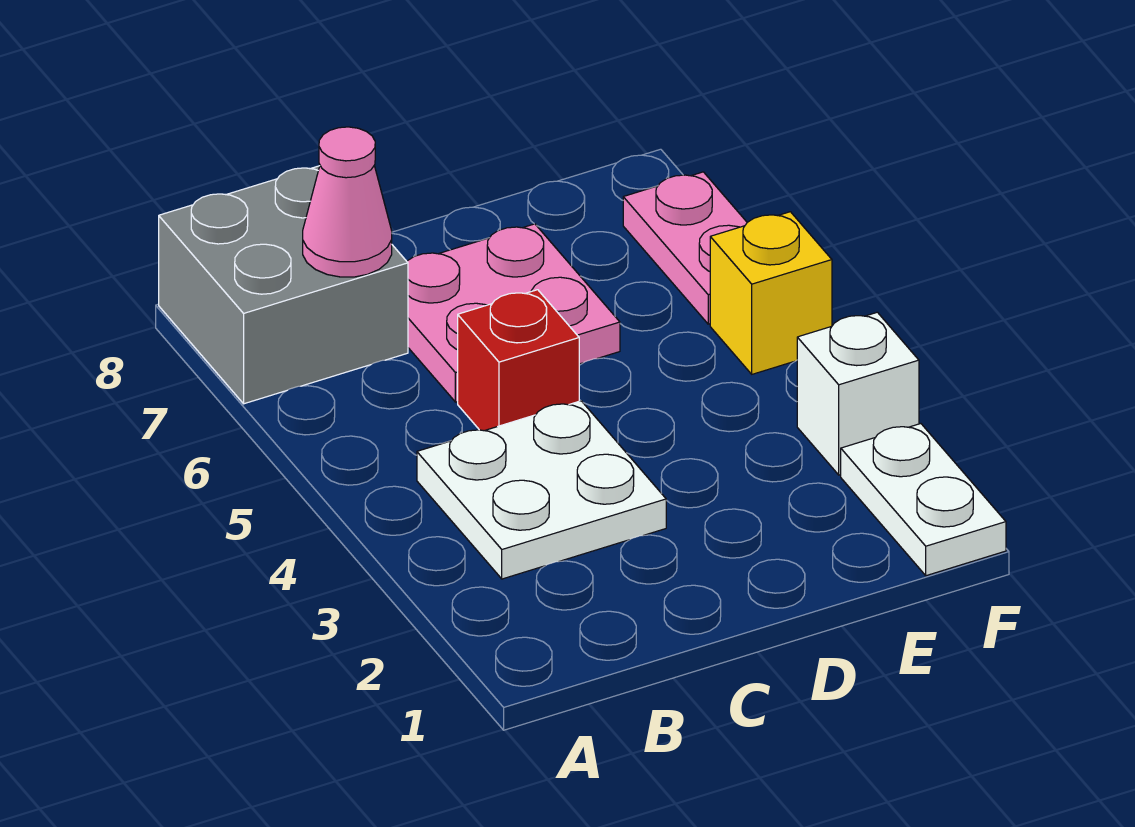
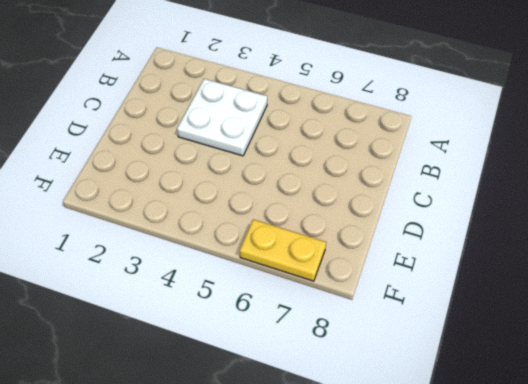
yellow plate F6:F7 level 1 -> pink plate F6:F7 level 1
none -> grey brick A7:B8 level 1
none -> red brick C5 level 1

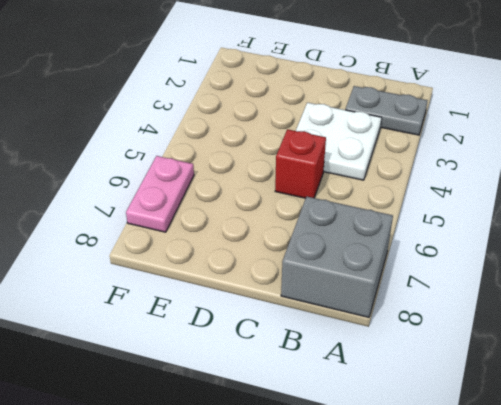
grey plate A2:B2 level 1 -> none
none -> pink plate C6:D7 level 1
none -> white plate F1:F2 level 1

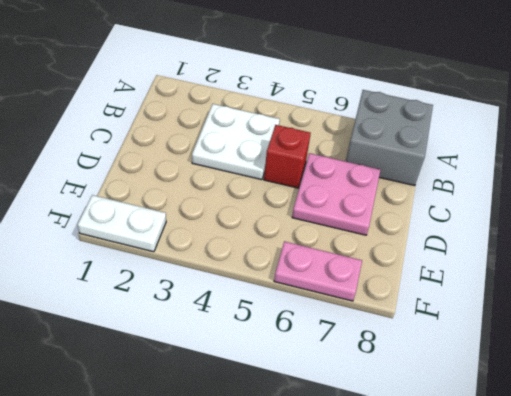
none -> white brick F3 level 1
none -> yellow brick F5 level 1

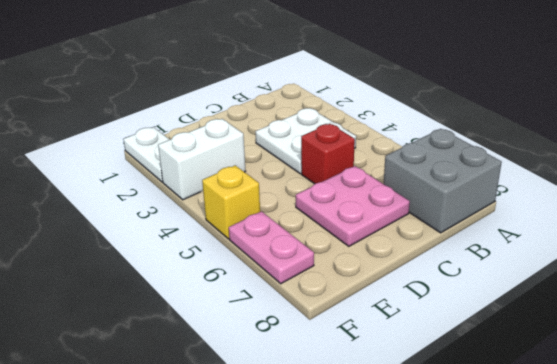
white brick E3:F3 level 1 -> white brick F3 level 1
none -> pink cone B7 level 2

